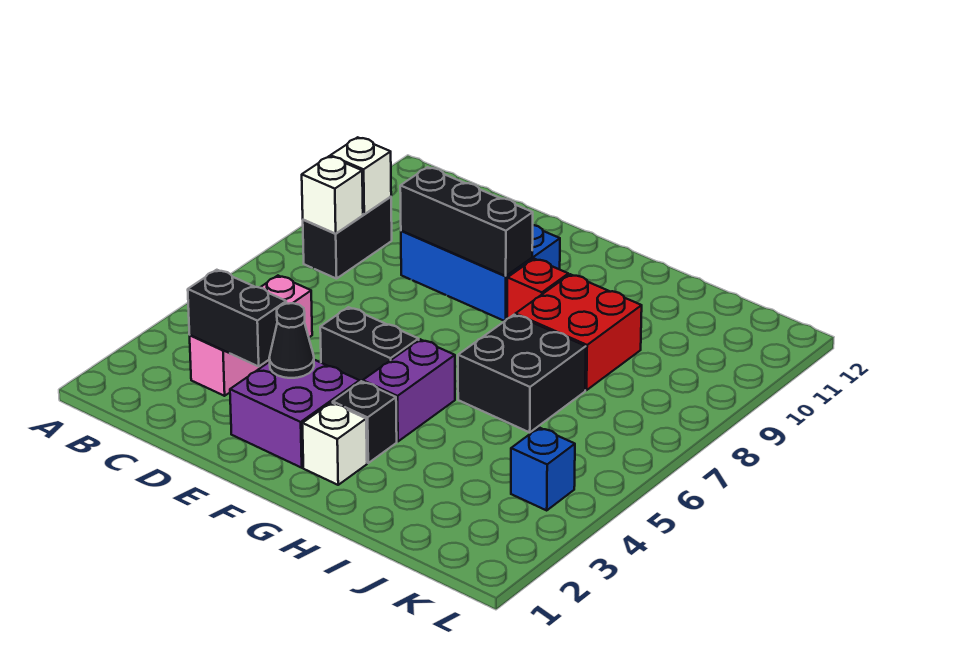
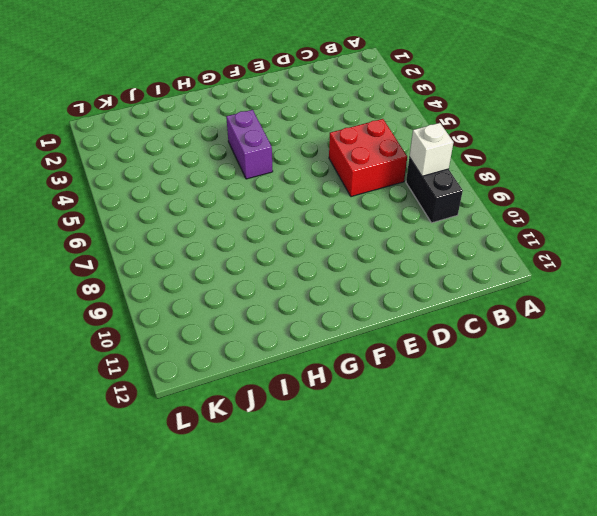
red brick C6:D7 level 1 -> red brick H8:I9 level 1
none -> pink brick C3:C5 level 1
none -> blue brick D9:F10 level 1
none -> purple brick E2:F3 level 1

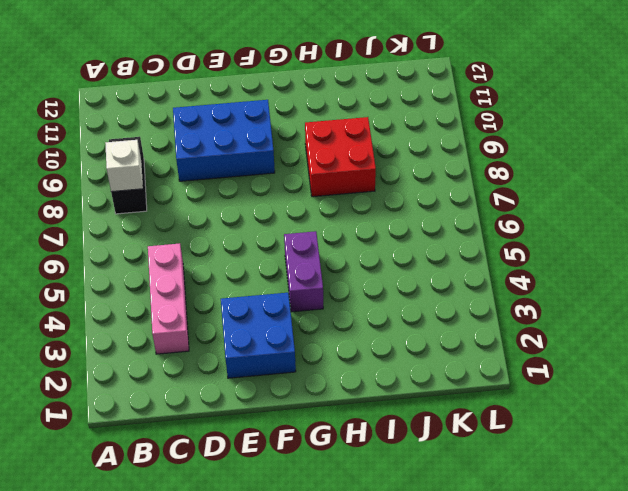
blue brick E2:F3 level 1 -> purple brick E2:F3 level 1
none -> black brick E5:F5 level 1
none -> white brick G2 level 1
none -> black brick G3 level 1

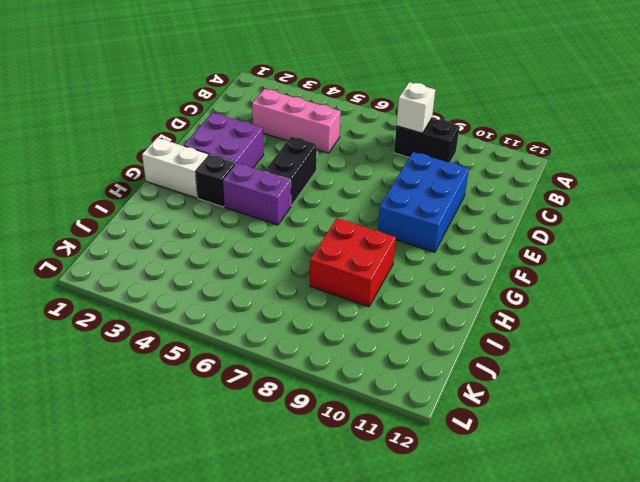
white brick G1:G2 level 1 -> white brick G2 level 1
none -> red brick G9 level 1
none -> black brick H6:I7 level 1
none -> blue brick K4 level 1

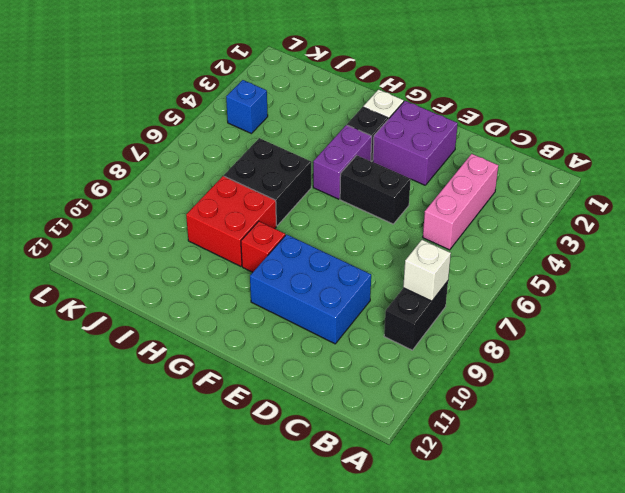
none -> white brick B9 level 2
none -> black brick C3:D3 level 2
none -> black brick D9:F9 level 2

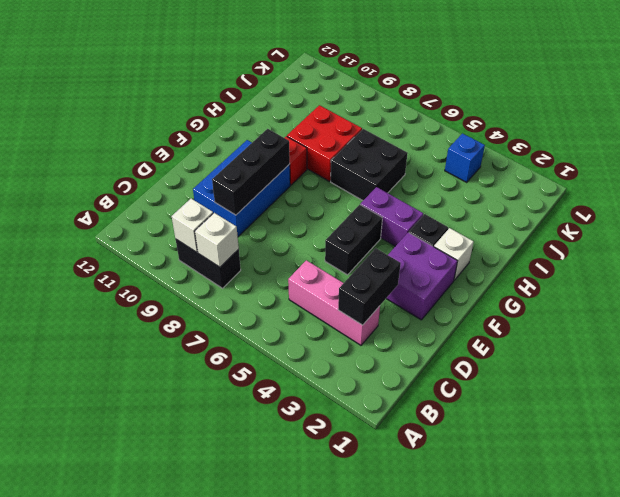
none -> black cone E3 level 2

